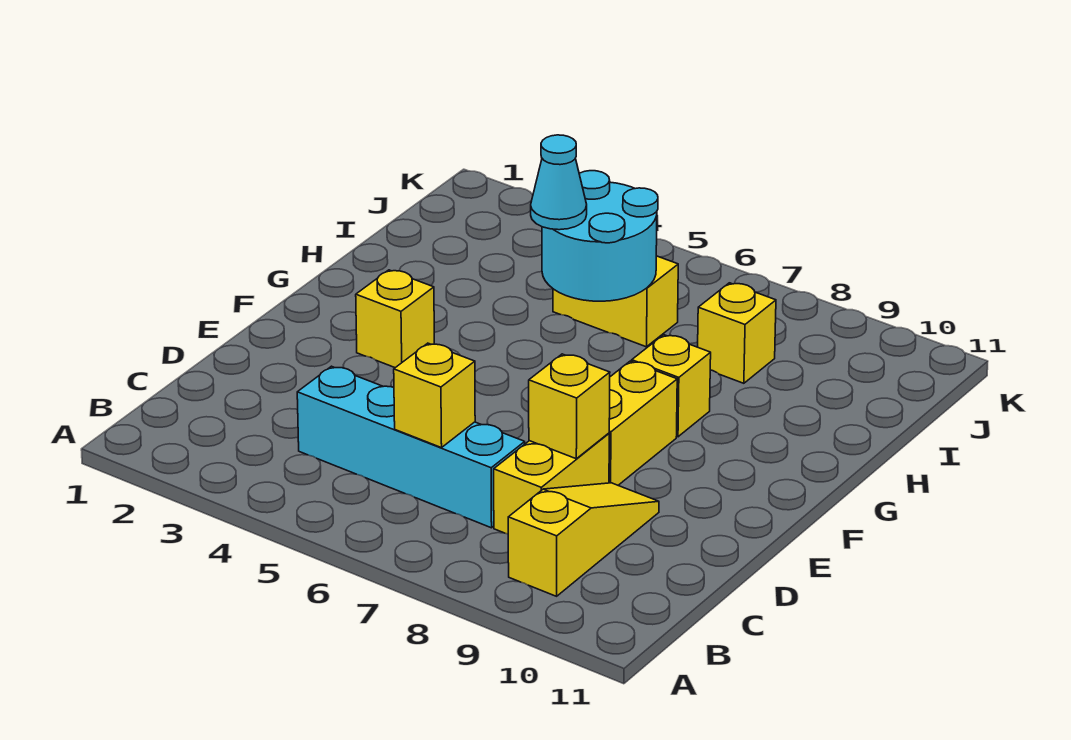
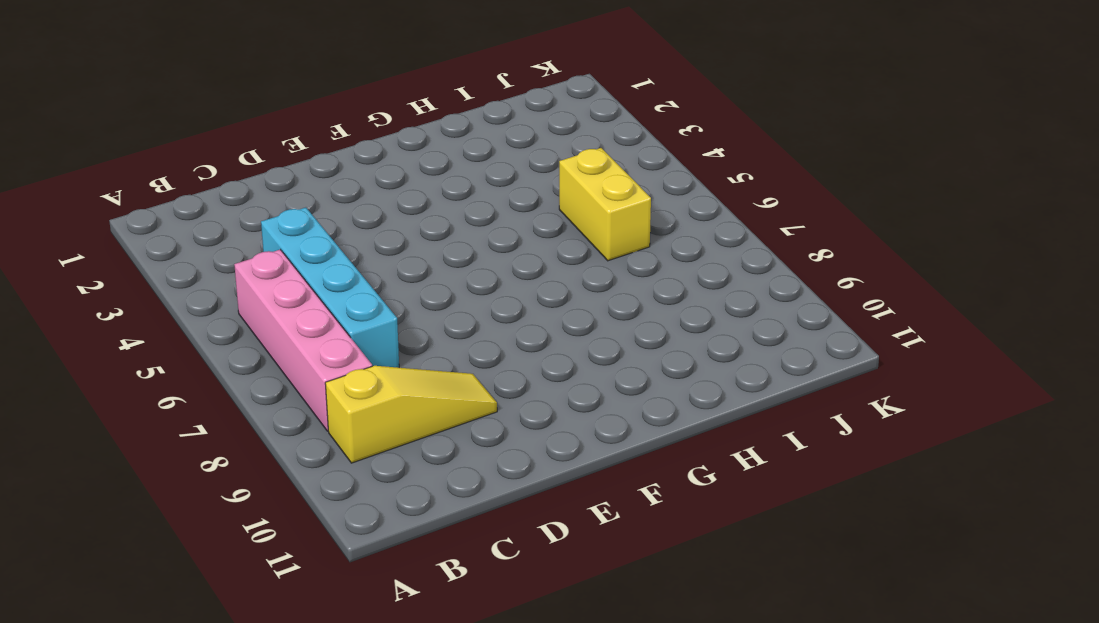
pink brick B5:B8 level 1 -> none
none -> yellow brick C8:D8 level 1
none -> yellow brick E8:F8 level 1
none -> yellow brick F3 level 1

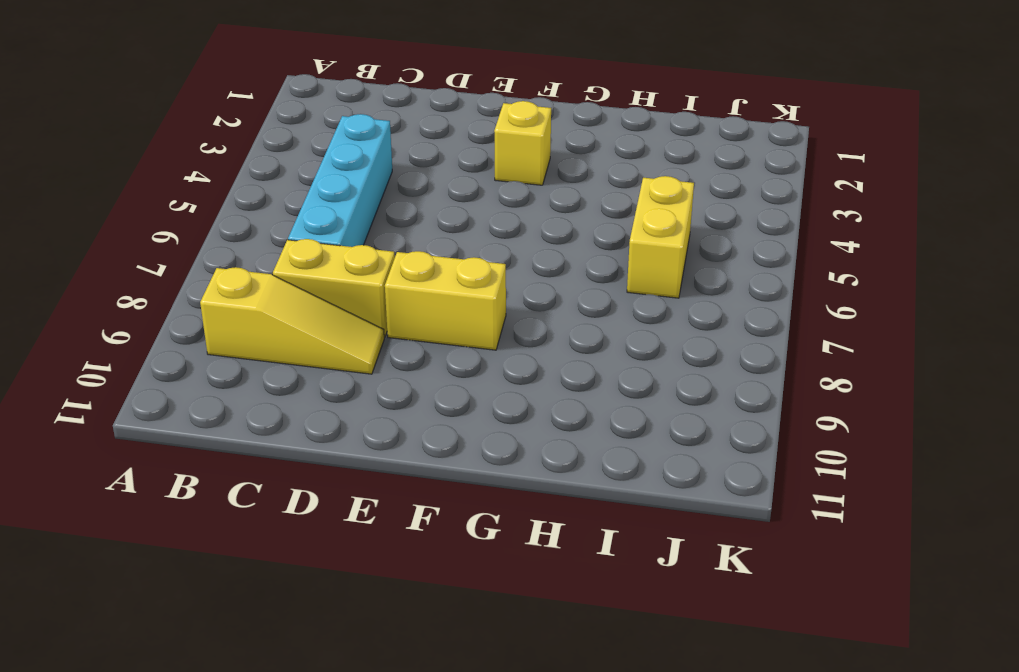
none -> yellow brick G8 level 1
none -> yellow brick I8 level 1
none -> yellow brick C6 level 2

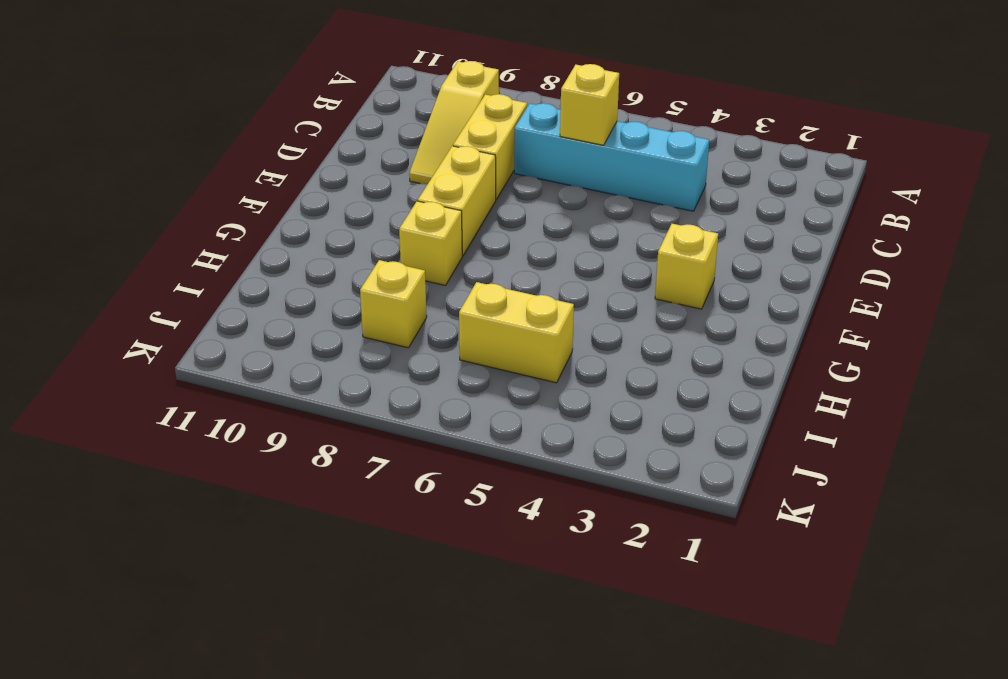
none -> yellow brick D8 level 2
none -> cyan round brick H5:I6 level 2
none -> cyan cone H5 level 3

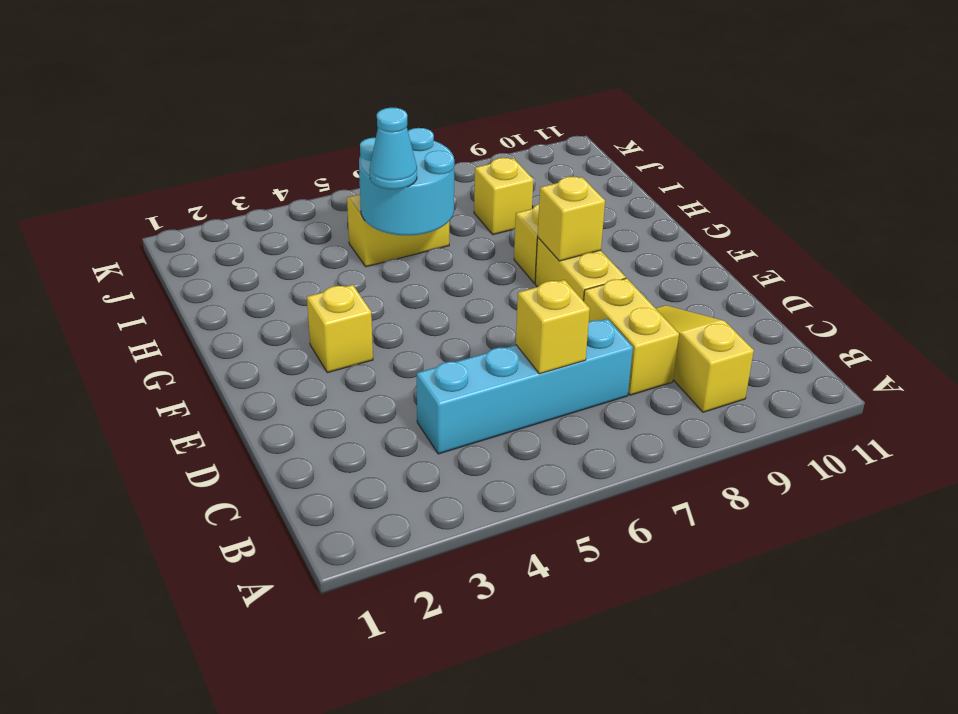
yellow brick F8 level 2 -> yellow brick D8 level 2

